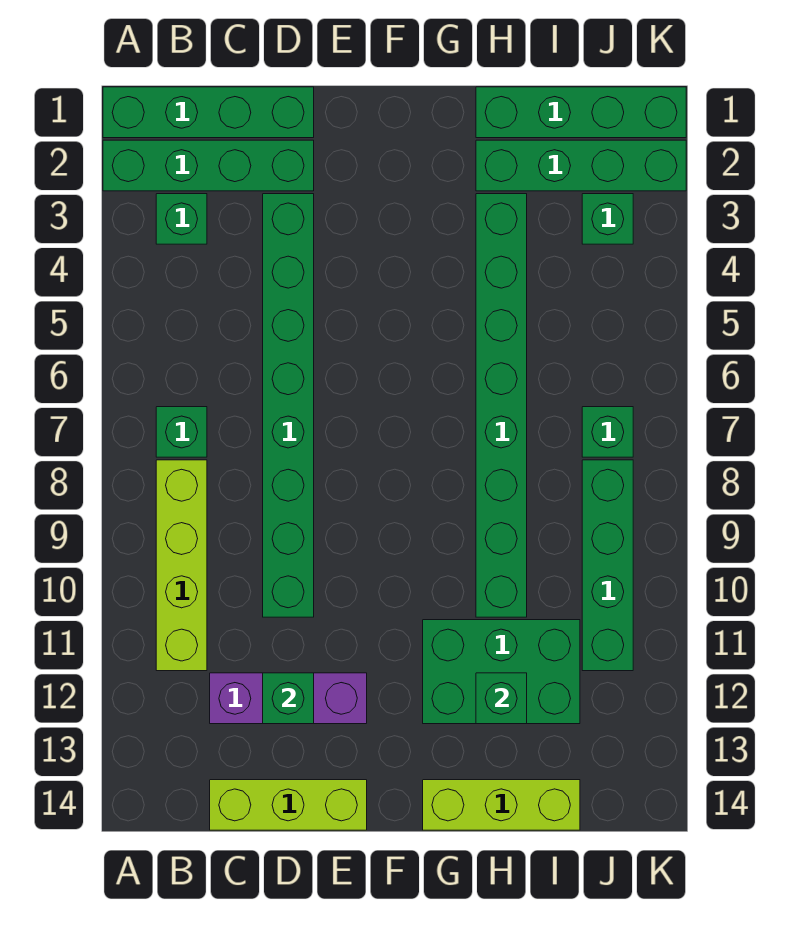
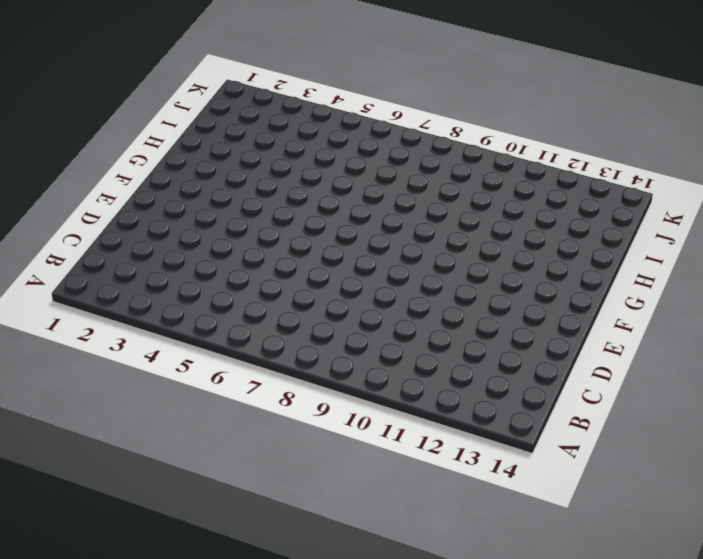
none -> green brick A1:D1 level 1
none -> green brick A2:D2 level 1
none -> green brick B3 level 1

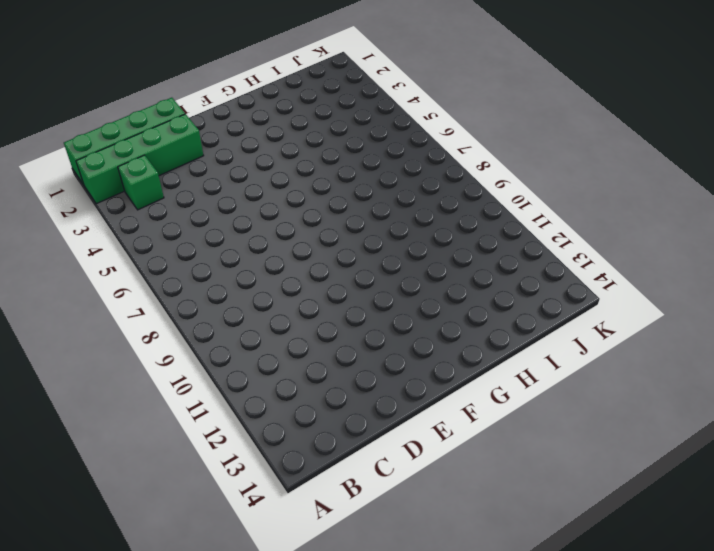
none -> green brick B7 level 1
none -> lime brick B8:B11 level 1
none -> purple brick C12:E12 level 1

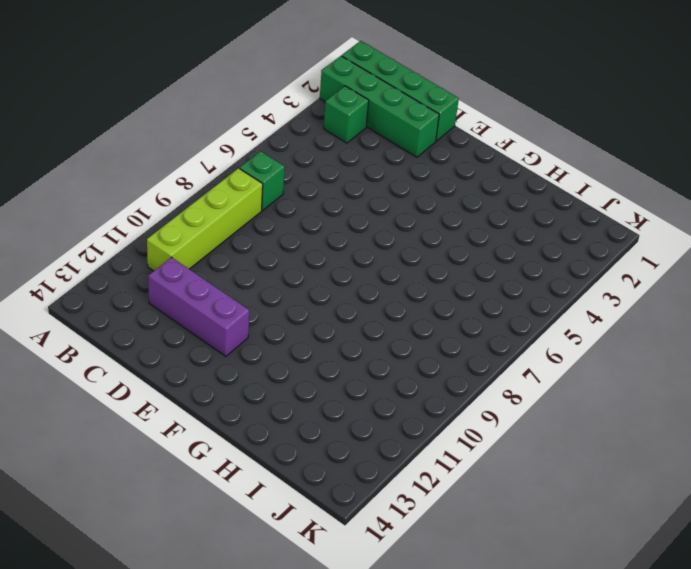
none -> lime brick C14:E14 level 1
none -> green brick D3:D10 level 1
none -> green brick G11:I12 level 1

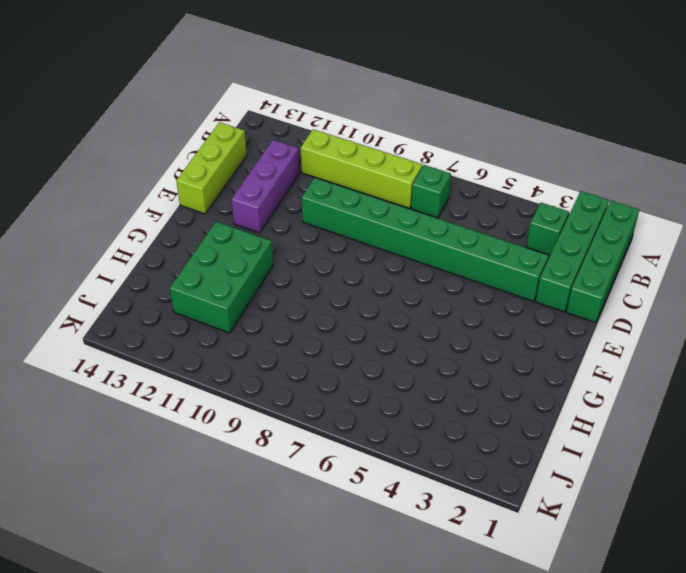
none -> lime brick G14:I14 level 1
none -> green brick H1:K1 level 1
none -> green brick H2:K2 level 1

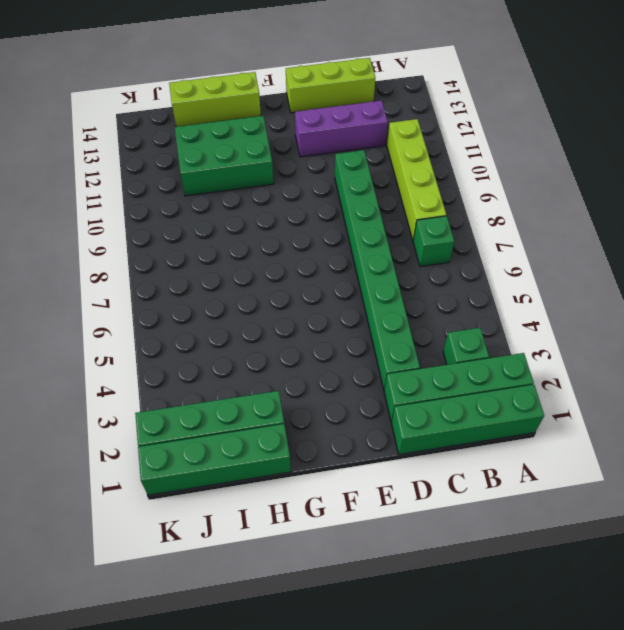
none -> green brick H3:H10 level 1
none -> green brick J3 level 1
none -> green brick J7 level 1

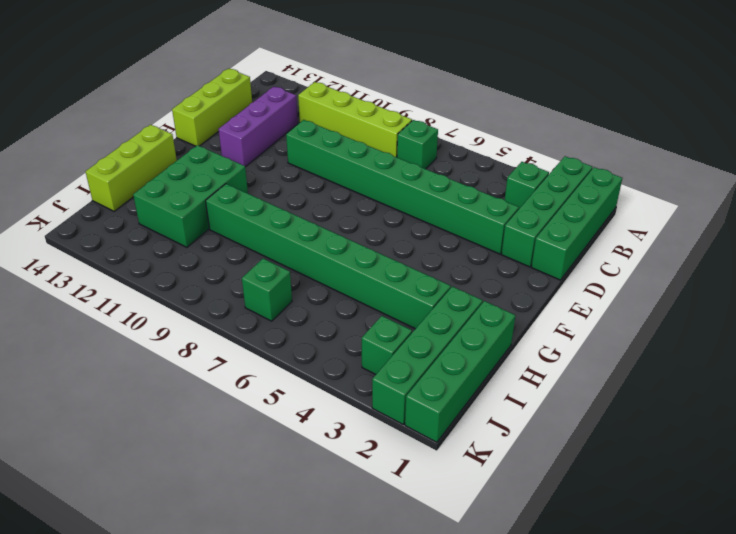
none -> green brick J8:J11 level 1
none -> green brick D12 level 2
none -> green brick H12 level 2

